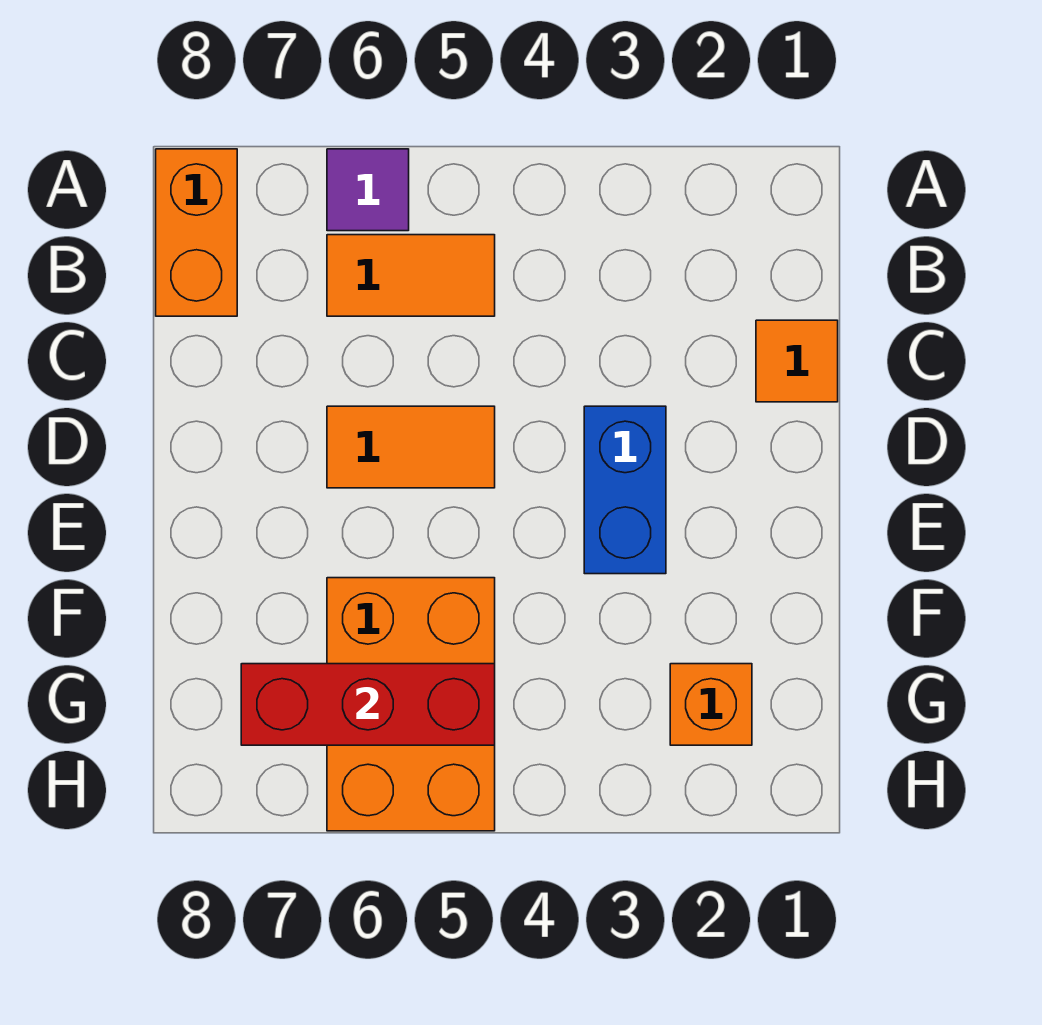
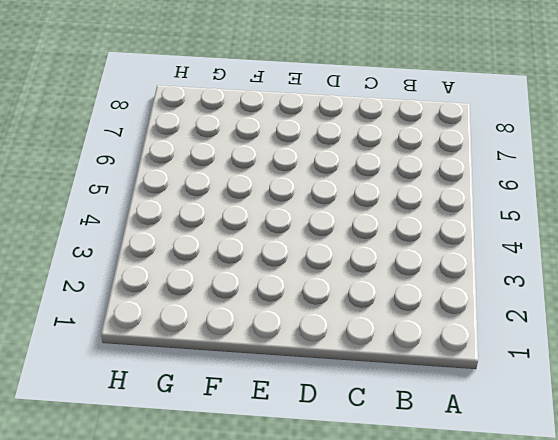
none -> purple tile A6 level 1
none -> orange brick A8:B8 level 1

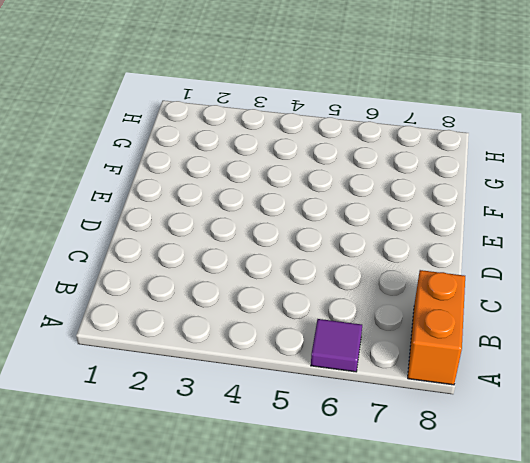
none -> orange tile B5:B6 level 1
none -> orange tile C1 level 1

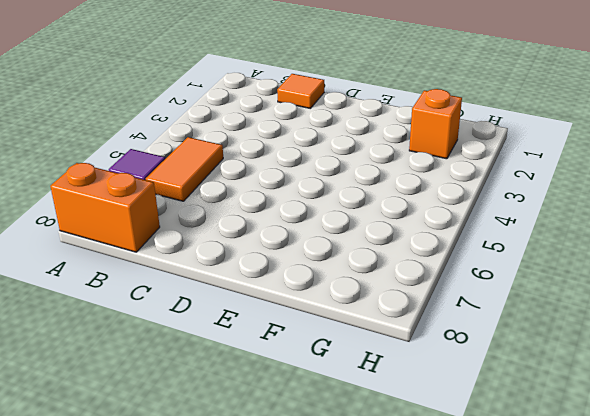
none -> blue brick D3:E3 level 1
none -> orange tile D5:D6 level 1

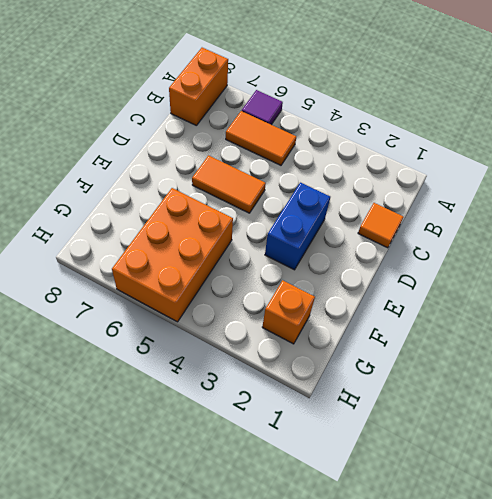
none -> red brick G5:G7 level 2

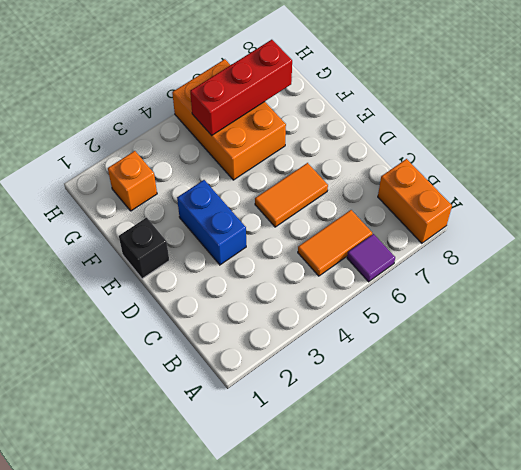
black brick E1 level 1 -> none
none -> orange tile C1 level 1

